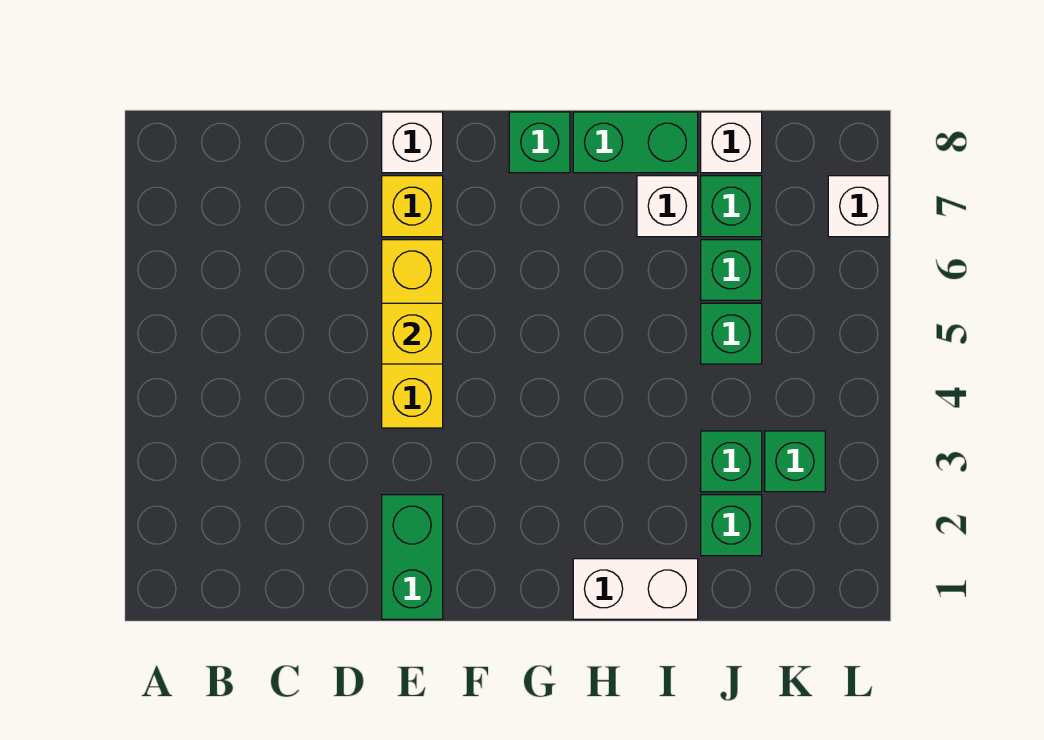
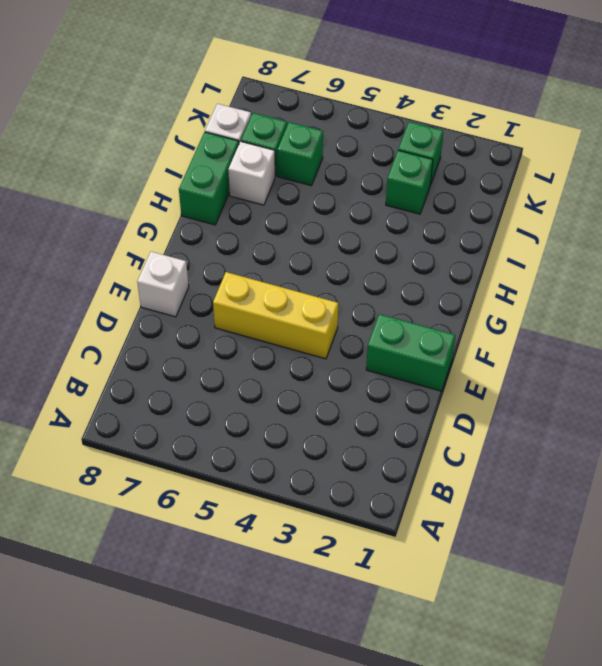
none -> yellow brick E7 level 1
none -> green brick G8 level 1
none -> white brick H1:I1 level 1

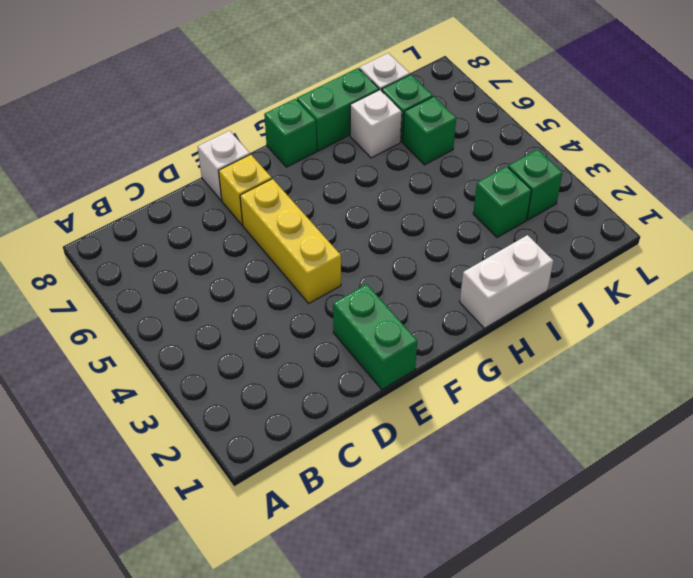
none -> green brick J2 level 1
none -> green brick J5 level 1
none -> white brick L7 level 1

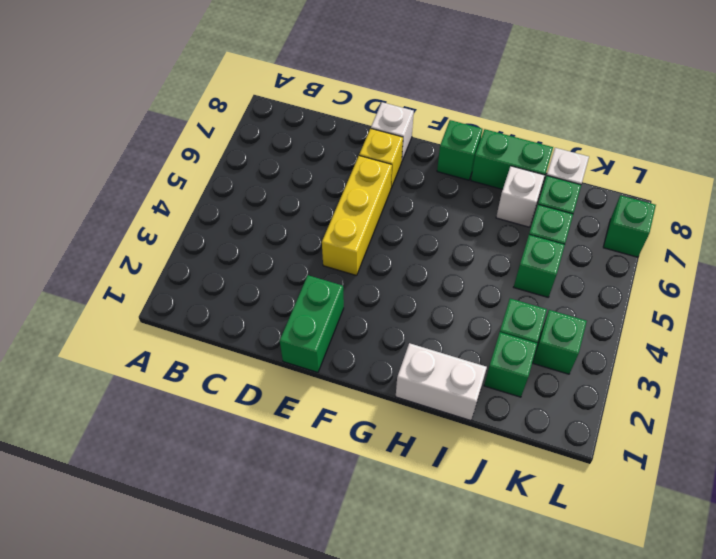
green brick L7 level 1 -> white brick L7 level 1
none -> yellow brick E5 level 2

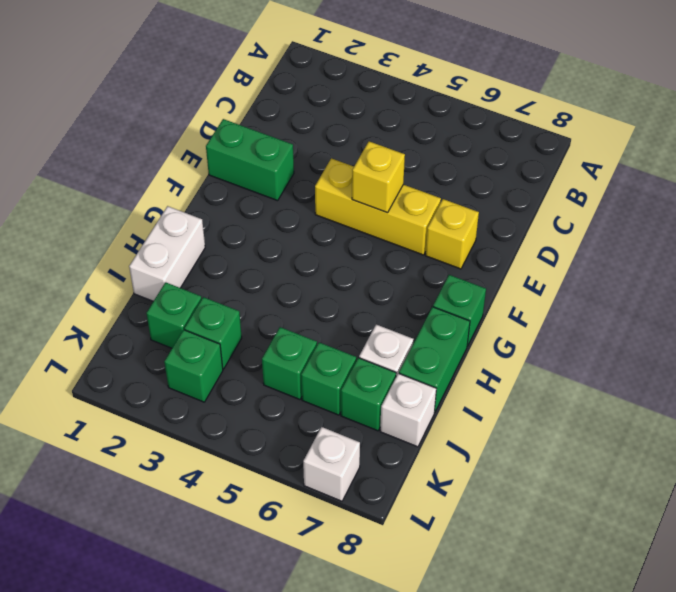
none -> white brick E8 level 1

